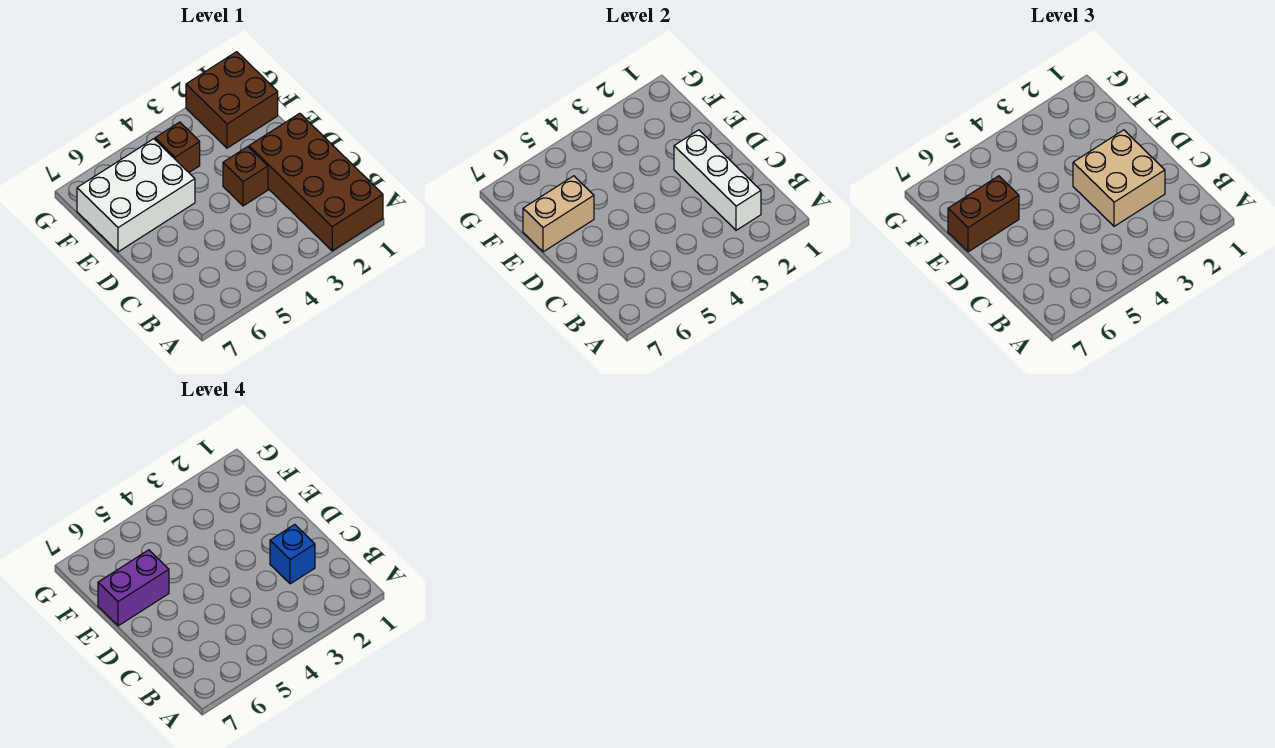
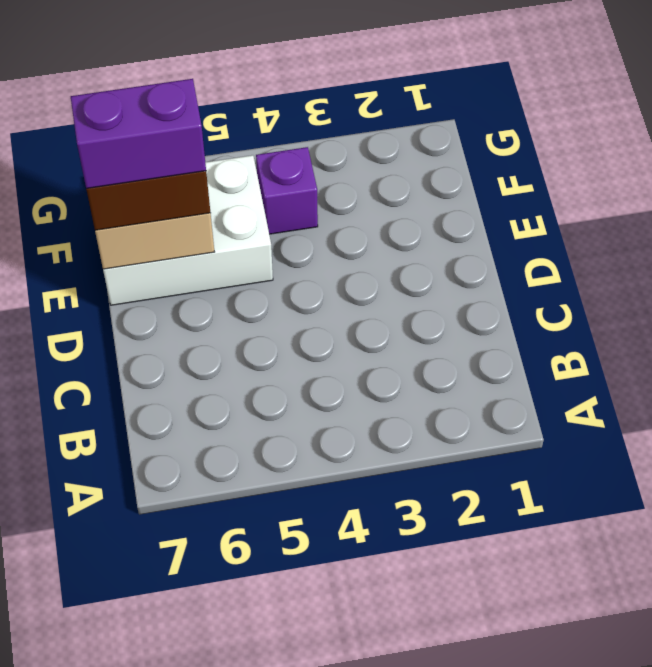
purple brick F4 level 1 -> brown brick F4 level 1
none -> brown brick A1:D2 level 1
none -> brown brick D3 level 1

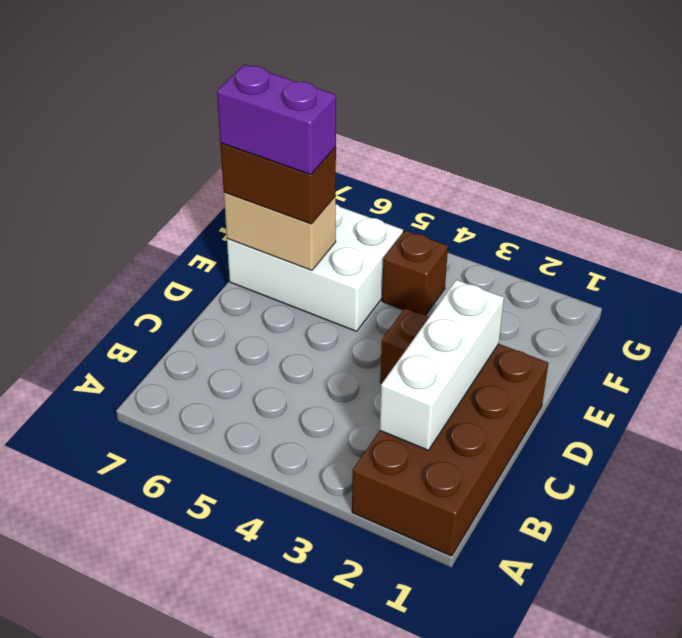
none -> brown brick F1:G2 level 1
none -> tan brick C2:D3 level 3

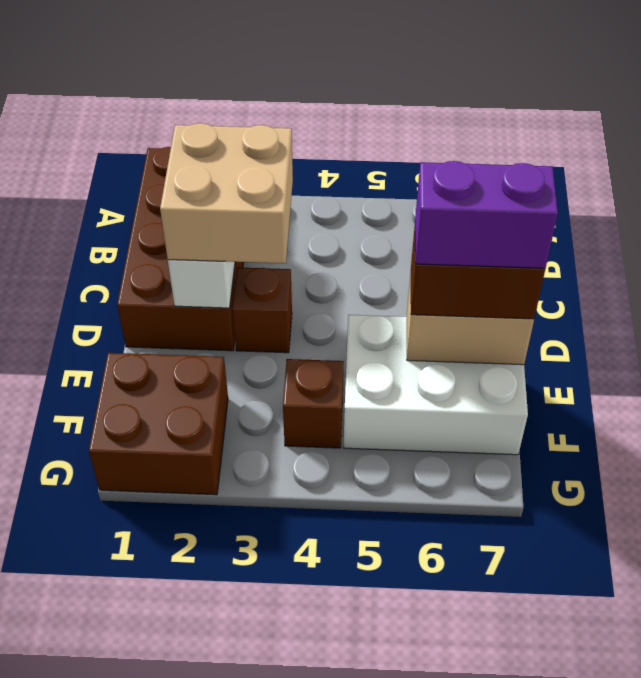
none -> blue brick C2 level 4

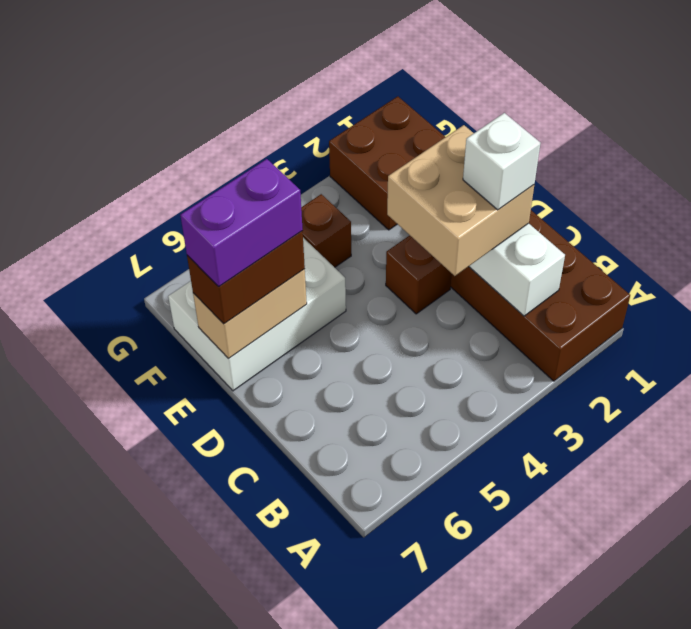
white brick C2 level 4 -> blue brick C2 level 4

